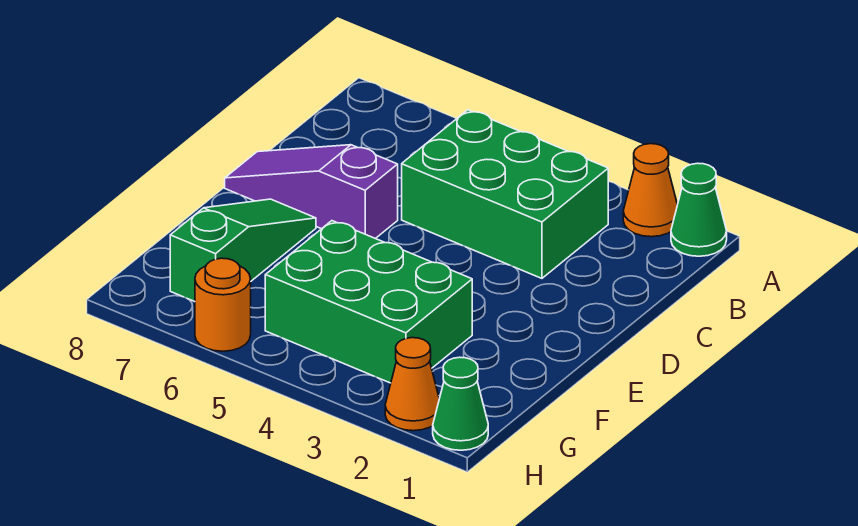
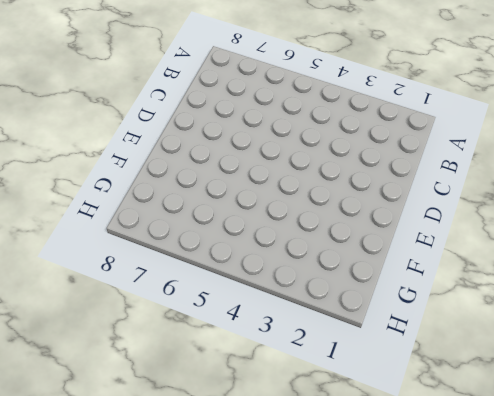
none -> green cone A1 level 1
none -> orange cone A2 level 1

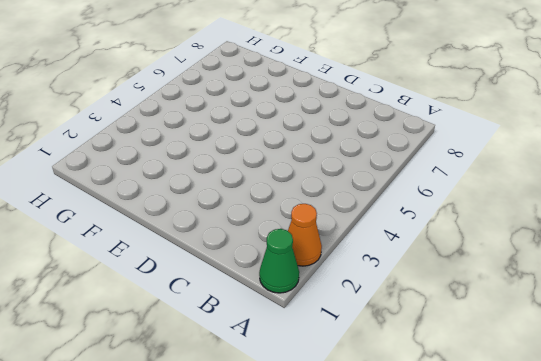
none -> green brick B3:C5 level 1
none -> purple slope D6:D8 level 1 top 6

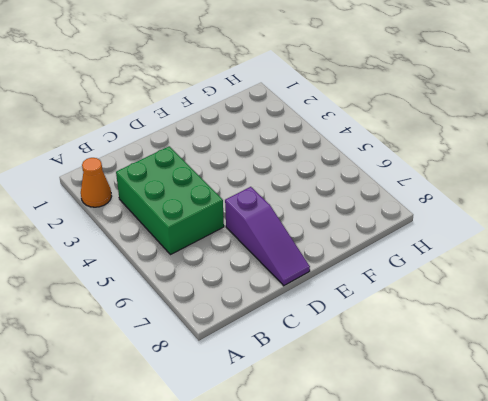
none -> green cone A1 level 1
none -> green slope E7:G7 level 1 top G

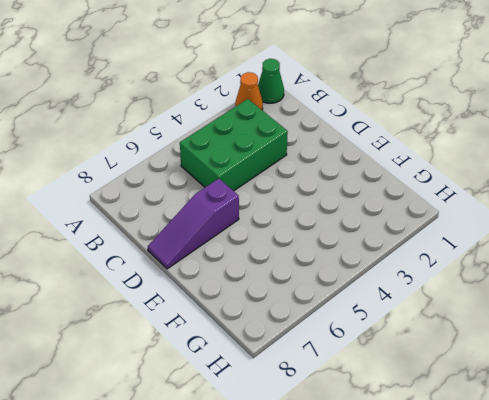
none -> green slope E7:G7 level 1 top G
none -> green brick F3:G5 level 1

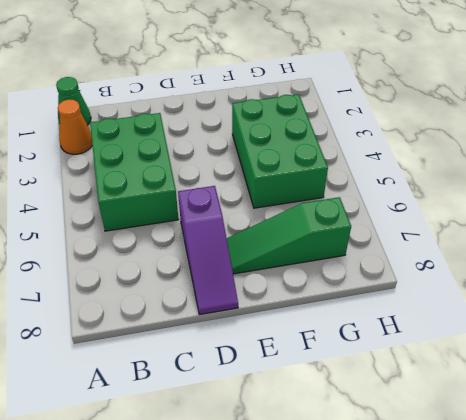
none -> green cone H1 level 1
none -> orange cone H2 level 1

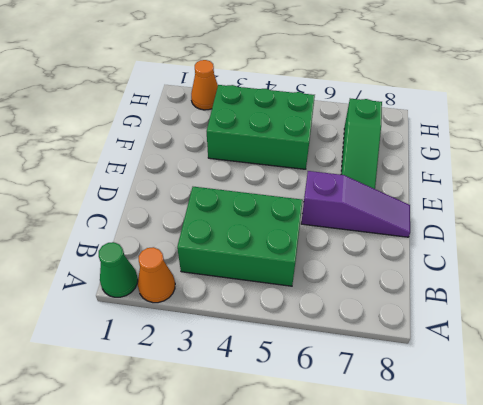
none -> green cone H1 level 1
none -> orange round brick H6 level 1

